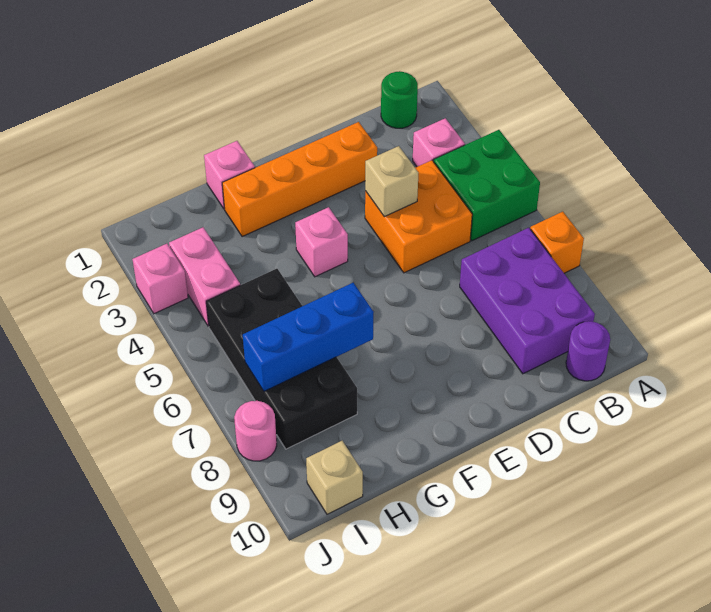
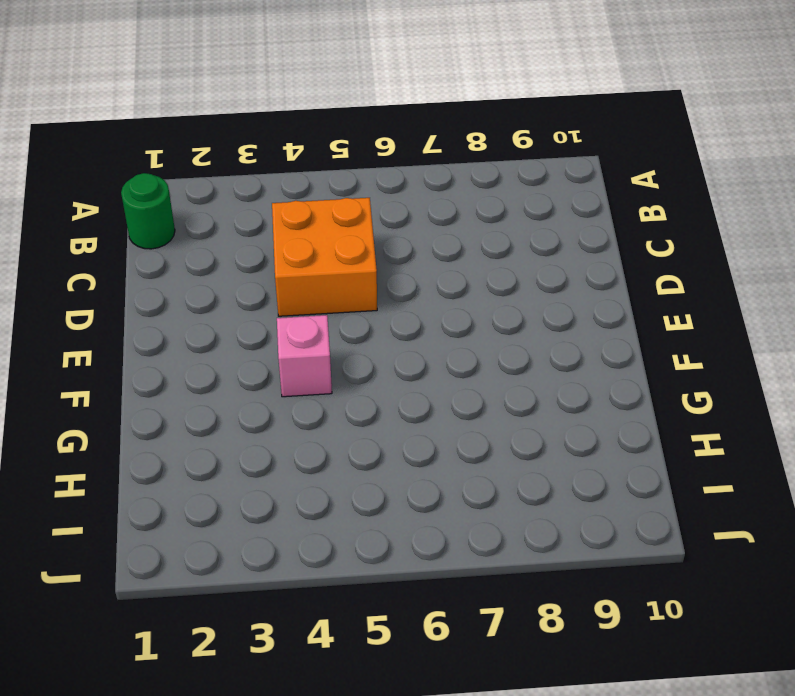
none -> green brick A4:B5 level 1
none -> orange brick A7 level 1
none -> pink brick B3 level 1

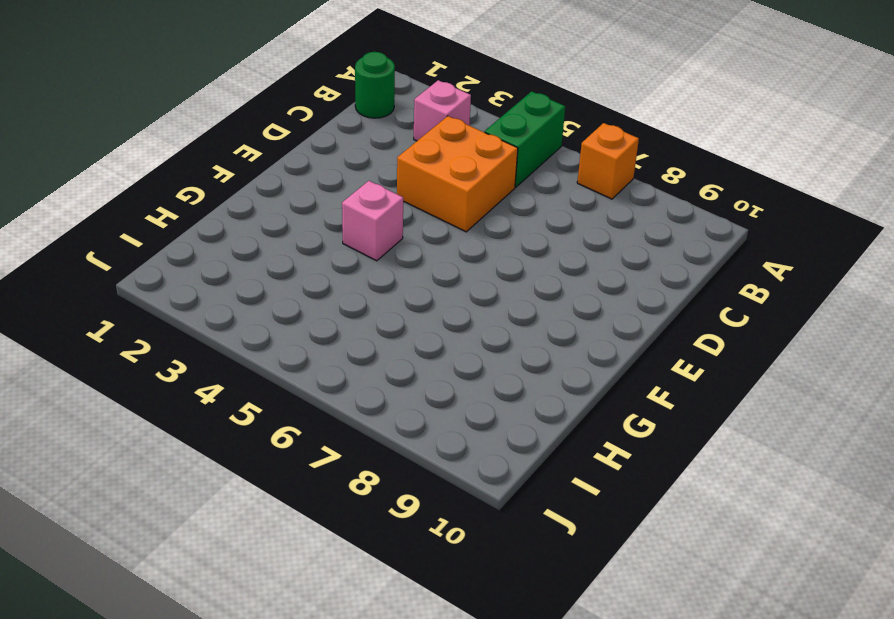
green brick A5:B5 level 1 -> green brick A4:B5 level 1
none -> purple brick B7:C9 level 1
none -> purple round brick B10 level 1
none -> orange brick D2:G2 level 1

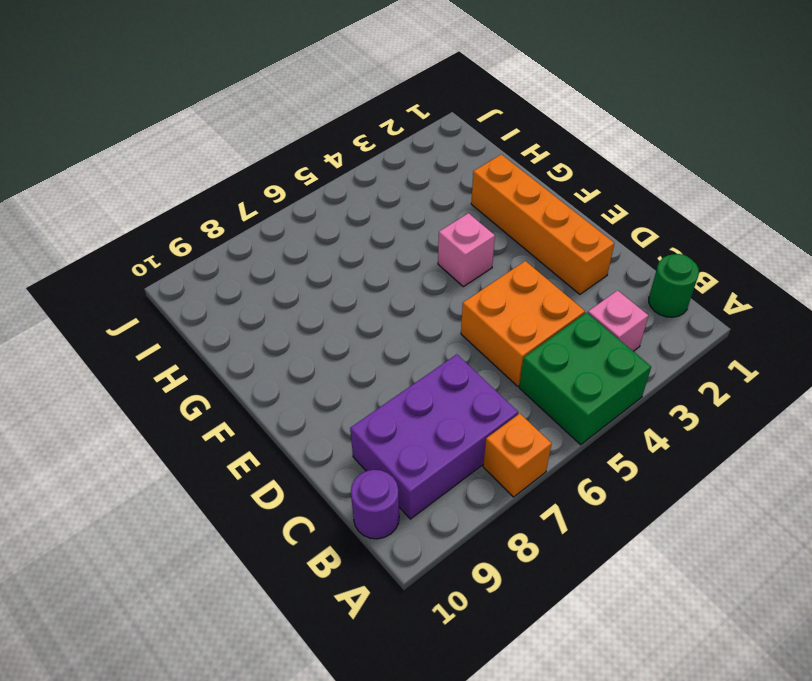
none -> pink brick G1 level 1
none -> black brick H5:I8 level 1
none -> pink brick I3:I4 level 1

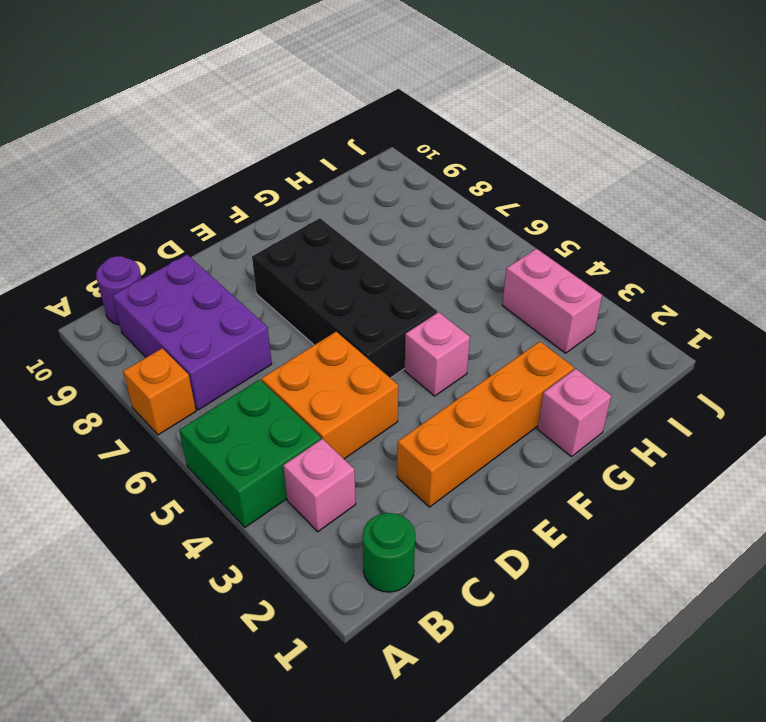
black brick E5:F8 level 1 -> black brick H5:I8 level 1
none -> tan brick I10 level 1
none -> pink brick J3 level 1
none -> pink round brick J8 level 1

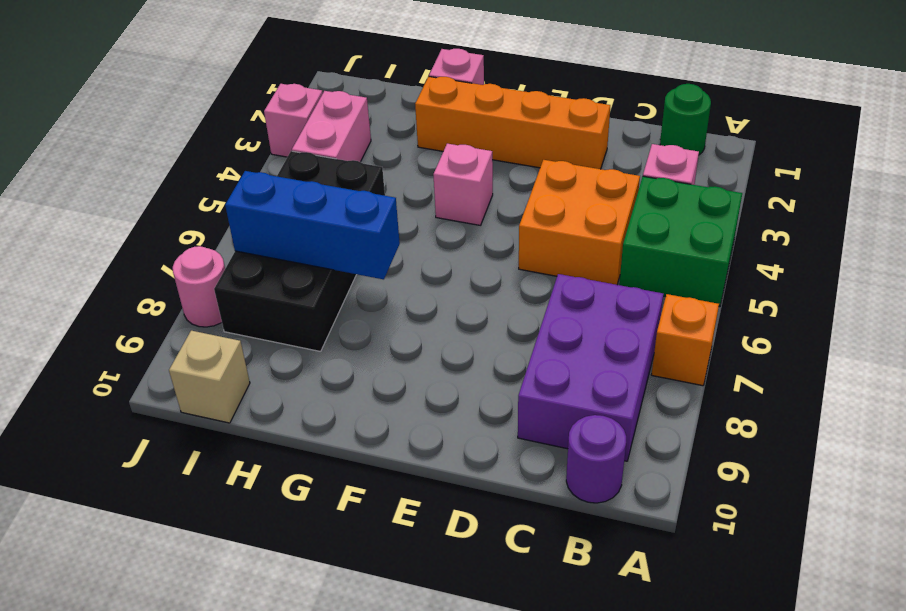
none -> tan brick D4 level 2

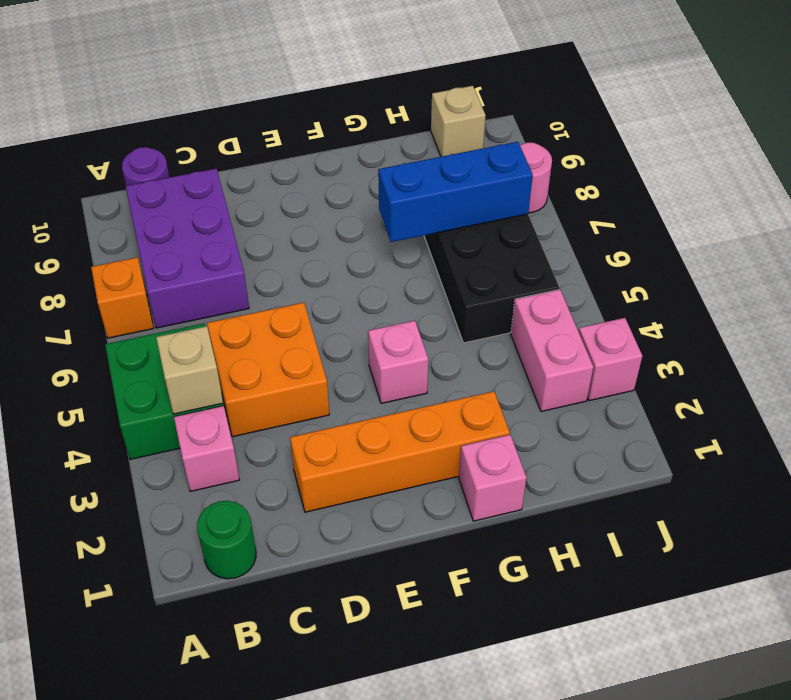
tan brick B4 level 2 -> tan brick D4 level 2

